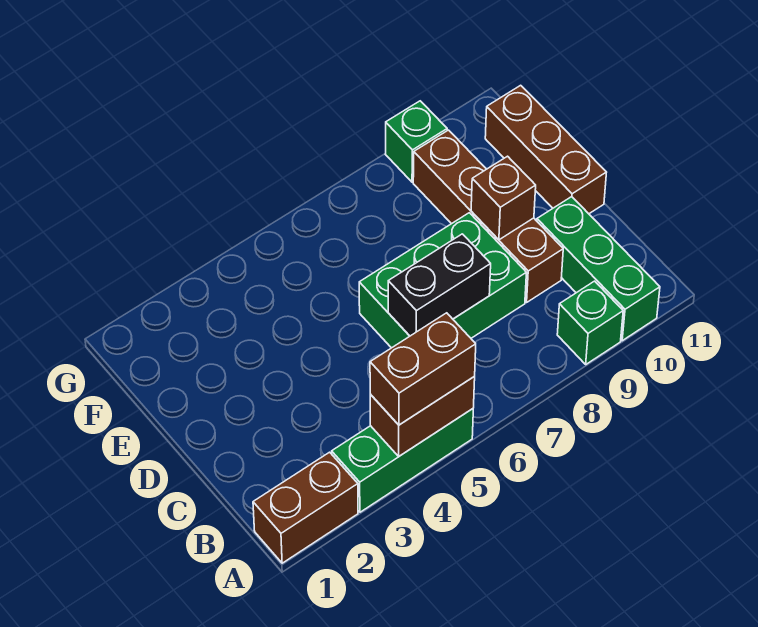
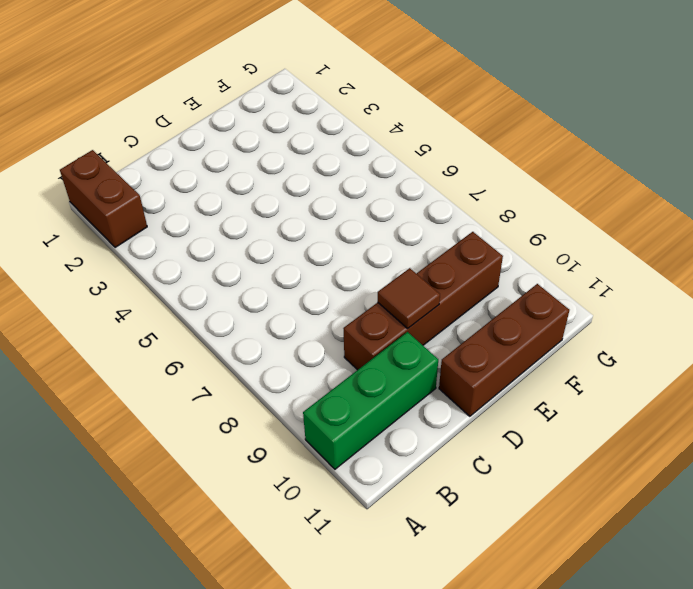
brown tile D9 level 2 -> brown brick D9 level 2
none -> green brick A3:A5 level 1
none -> green brick A9 level 1
none -> green brick C6:D8 level 1

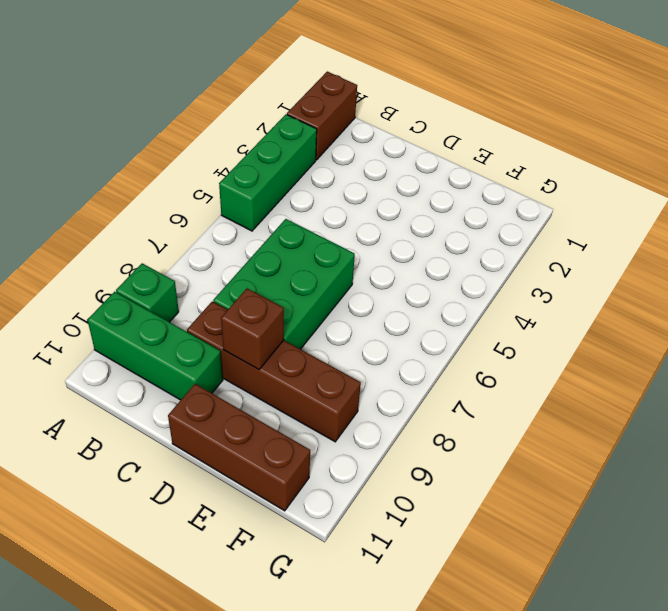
none -> green brick G9 level 1
none -> brown brick A4:A5 level 2
none -> black brick C6:C7 level 2

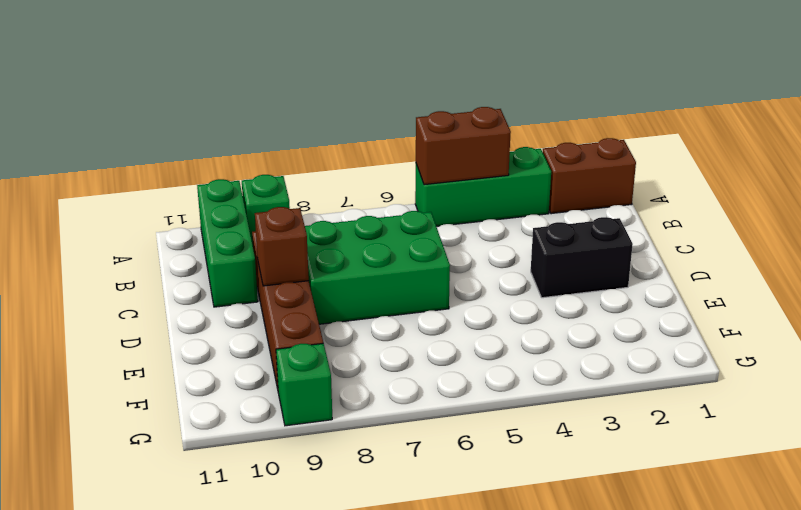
black brick D2:D3 level 1 -> black brick C6:C7 level 2
none -> brown brick D11:F11 level 1
none -> brown brick A4:A5 level 3

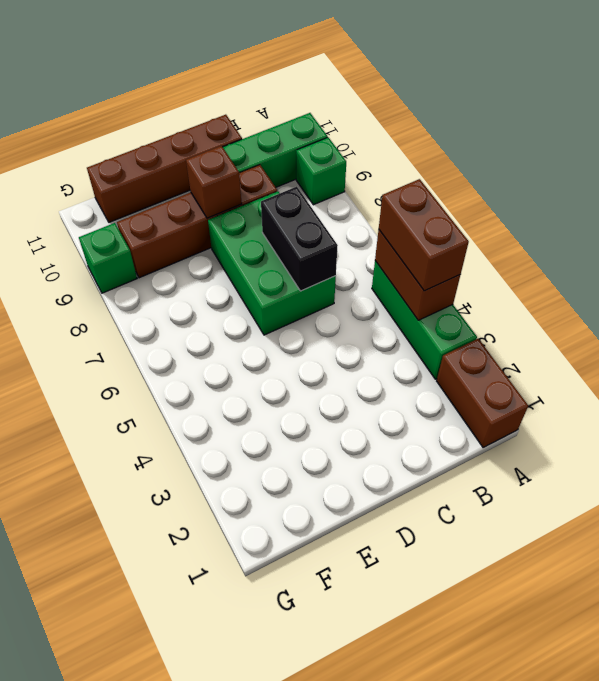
brown brick C11:F11 level 1 -> brown brick D11:F11 level 1

